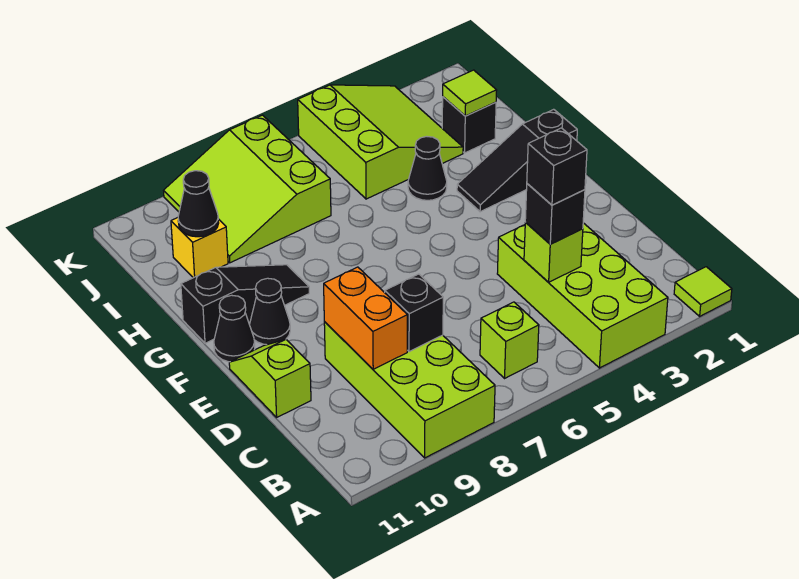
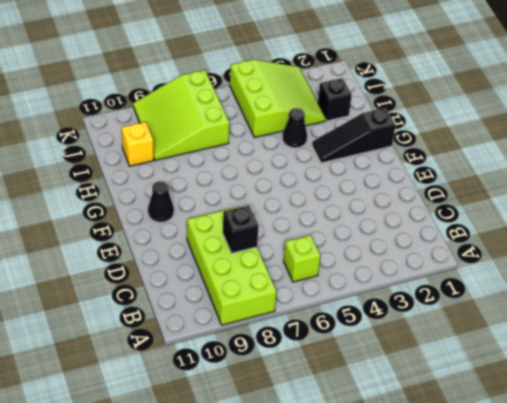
none -> lime tile A1 level 1
none -> lime brick A3:D4 level 1
none -> lime slope D11:E11 level 1 top D

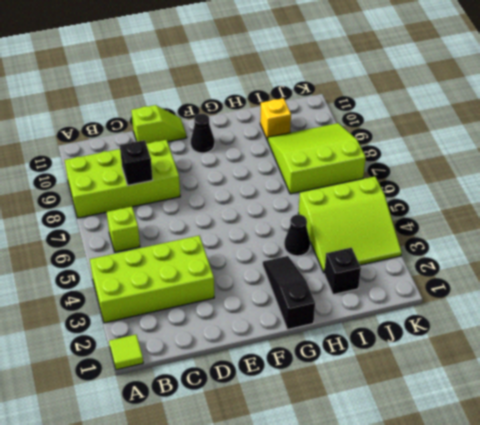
none -> black cone F11 level 1
none -> black slope G9:G11 level 1 top 11
none -> lime brick C4 level 2

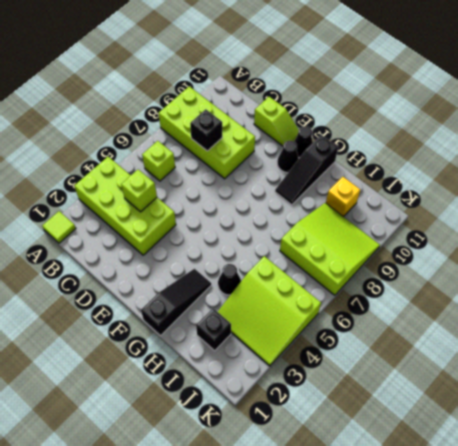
none -> orange brick C9:D9 level 2
none -> lime tile I2 level 2
none -> black cone I10 level 2

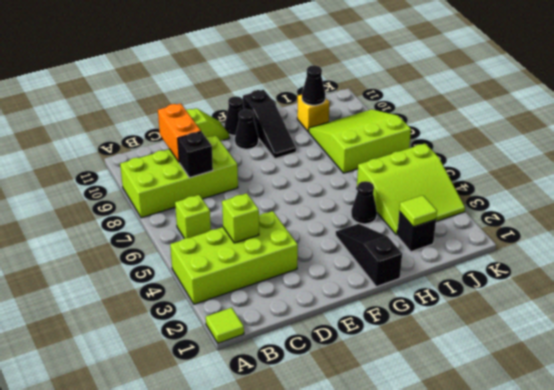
orange brick C9:C10 level 2 -> orange brick C9:D9 level 2
none -> black brick C4 level 3
none -> black brick C4 level 4

